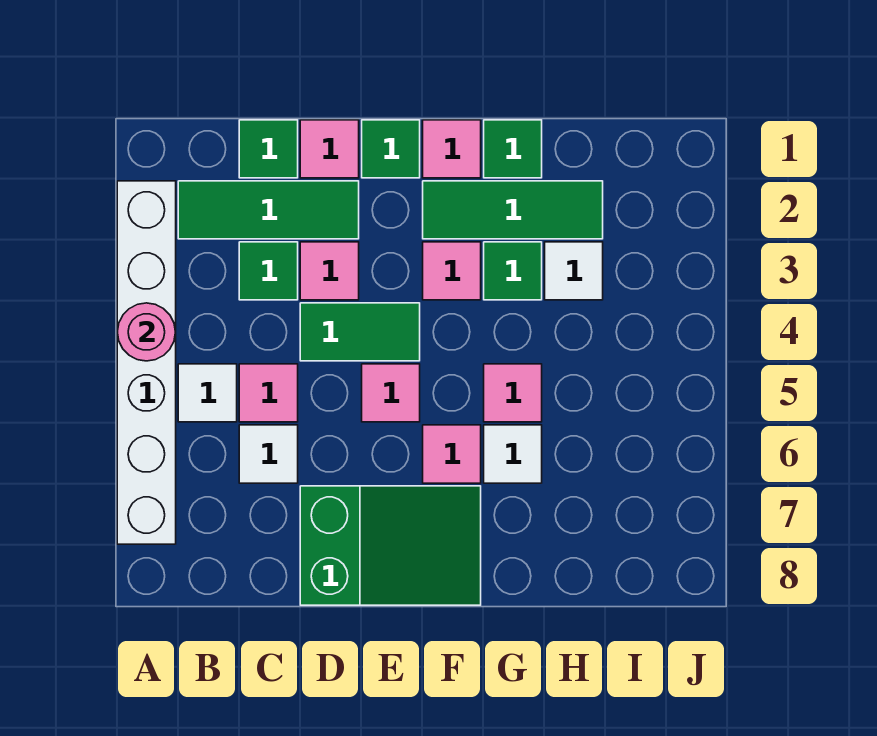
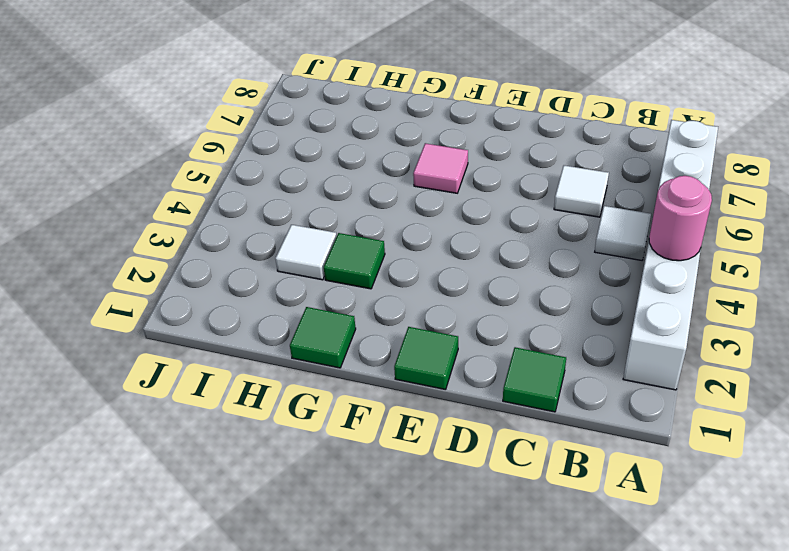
none -> green tile B2:D2 level 1
none -> green tile C3 level 1
none -> pink tile C5 level 1

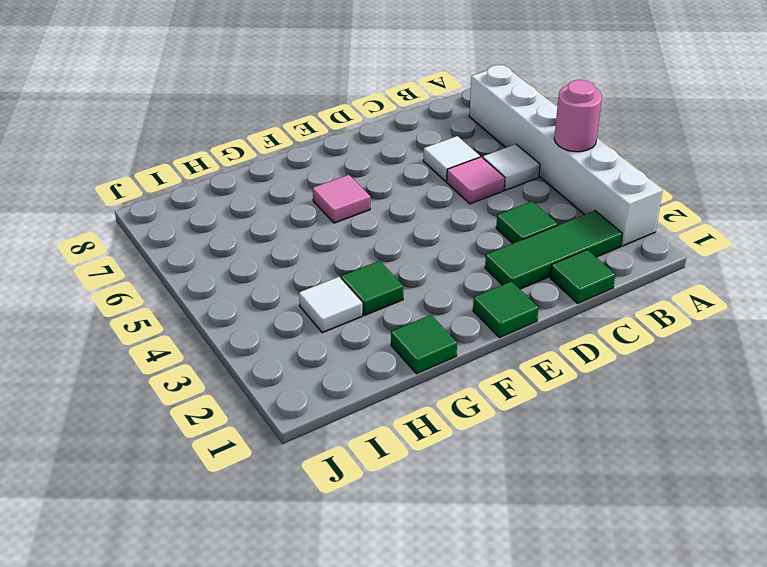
none -> pink tile D1 level 1
none -> pink tile D3 level 1
none -> green tile D4:E4 level 1

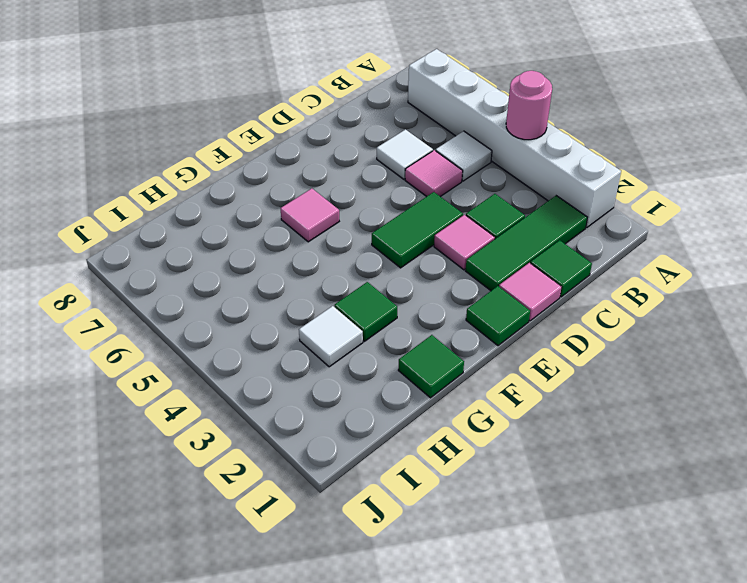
none -> green slope D7:F8 level 1 top D
none -> pink tile E5 level 1
none -> pink tile F1 level 1

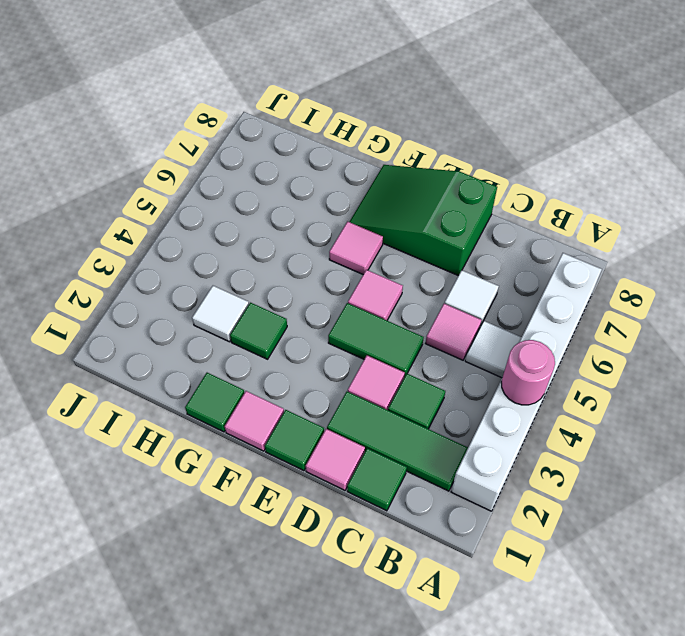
none -> green tile F2:H2 level 1
none -> pink tile F3 level 1
none -> pink tile G5 level 1

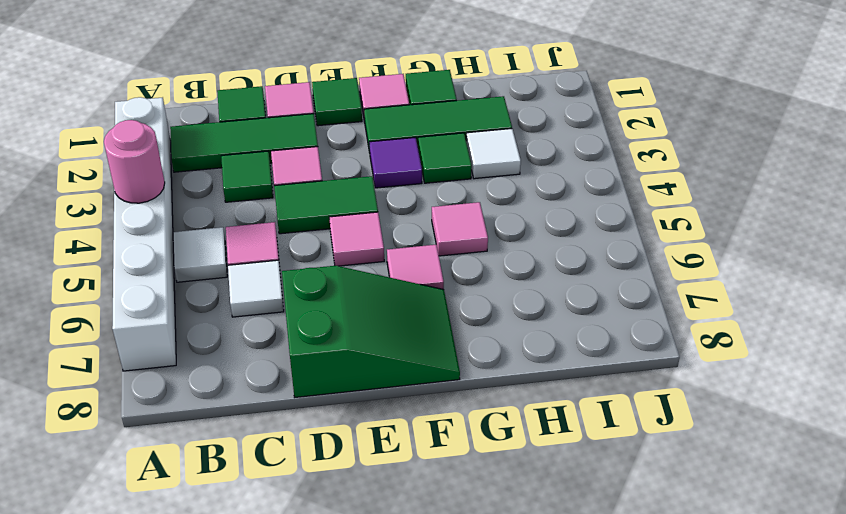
purple tile F3 level 1 -> pink tile F3 level 1
none -> white tile G6 level 1

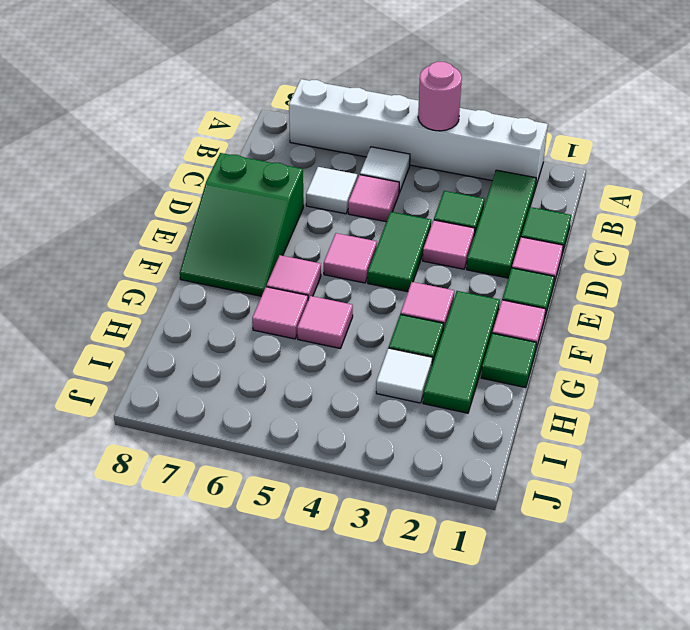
pink tile G6 level 1 -> white tile G6 level 1

